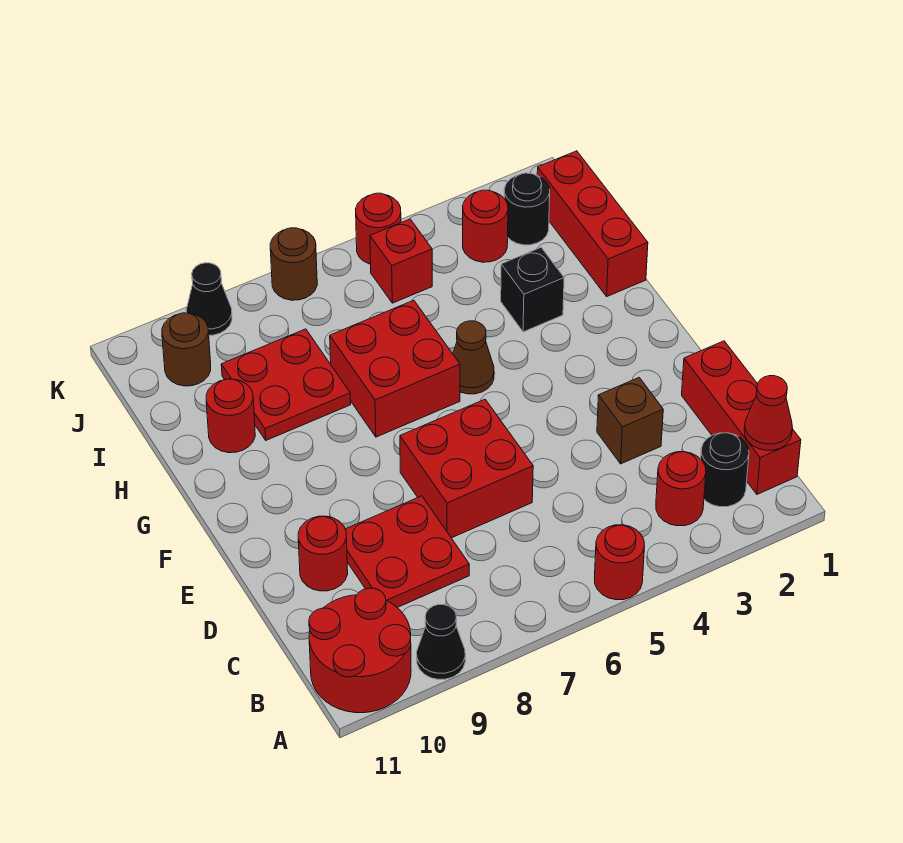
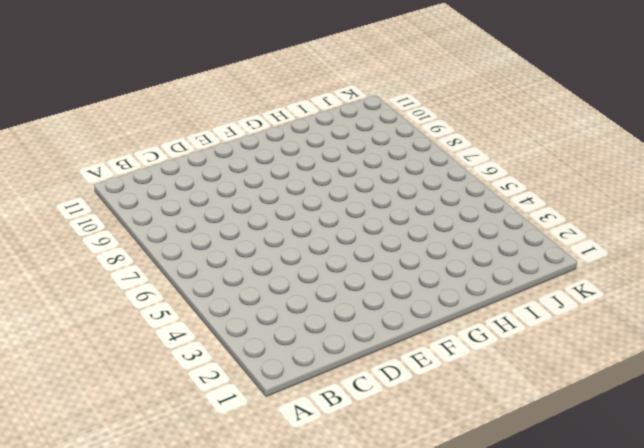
none -> red round brick A5 level 1
none -> black cone A9 level 1
none -> red round brick A10:B11 level 1

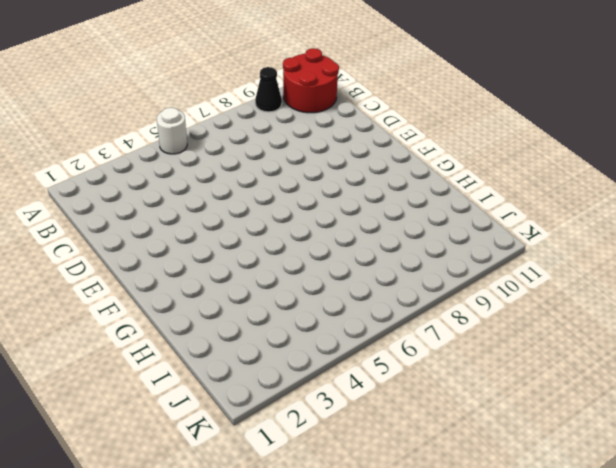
white round brick A5 level 1 -> red round brick A5 level 1
none -> red brick B1:D1 level 1
none -> black round brick B2 level 1
none -> red round brick B3 level 1

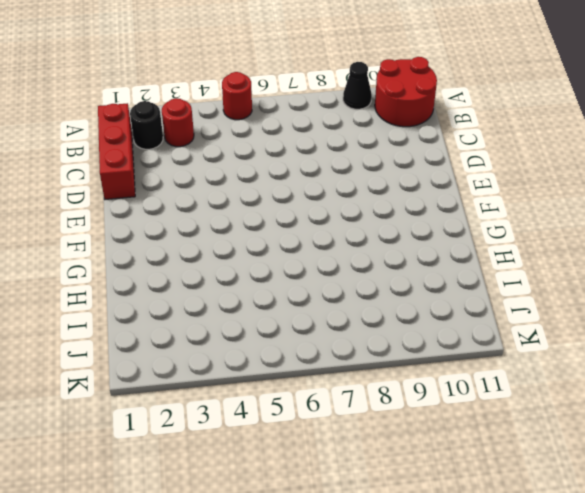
none -> red plate C8:D9 level 1
none -> brown brick D3 level 1
none -> red brick D6:E7 level 1

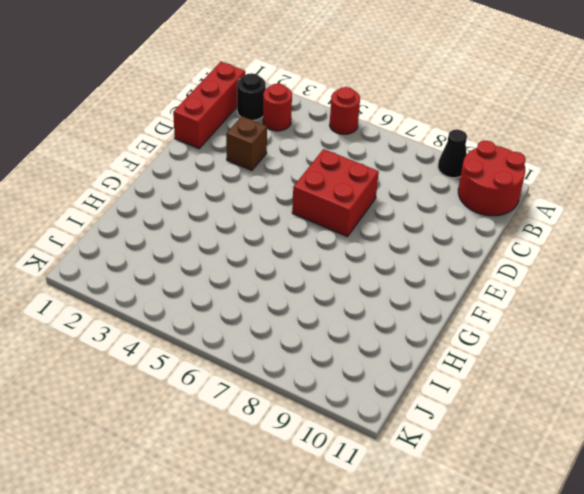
none -> red plate C8:D9 level 1
none -> red round brick D10 level 1
none -> brown cone G5 level 1

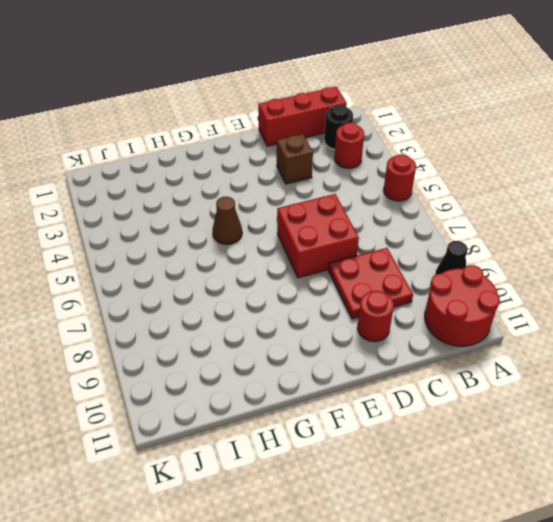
none -> red brick G6:H7 level 1
none -> red brick H1:J1 level 1
none -> black brick H3 level 1

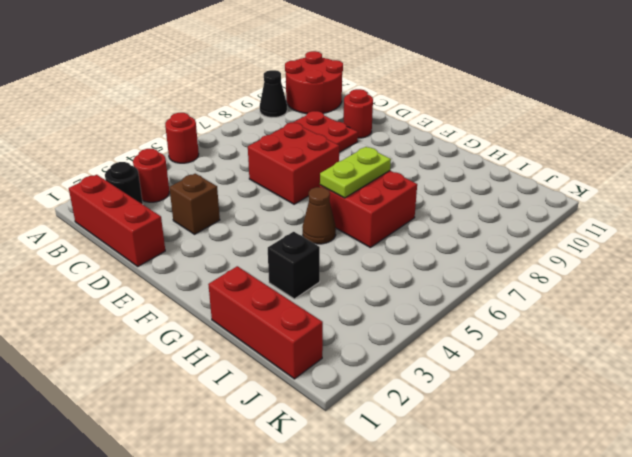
lime plate G6:G7 level 2 -> none
none -> red plate H8:I9 level 1
none -> red round brick H10 level 1
none -> black round brick J2 level 1

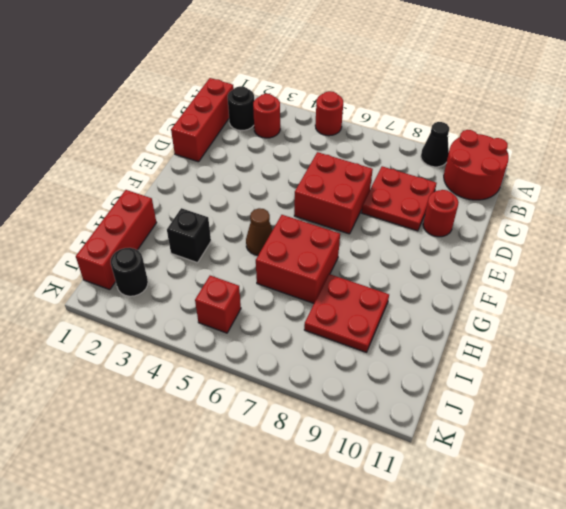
none -> brown brick D3 level 1
none -> red round brick H10 level 1
none -> red round brick J3 level 1

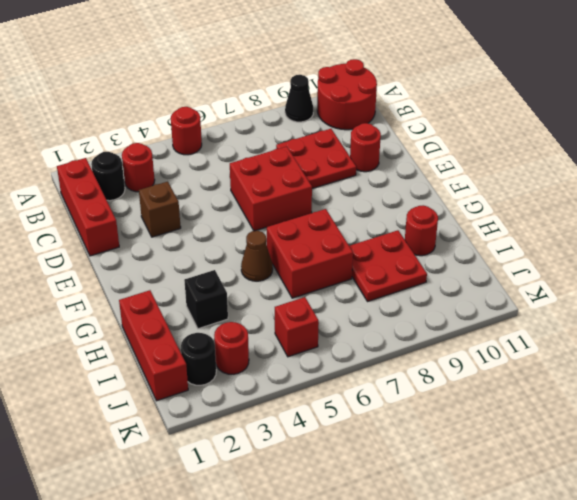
none -> brown round brick J10 level 1
none -> red round brick K5 level 1
none -> brown round brick K7 level 1

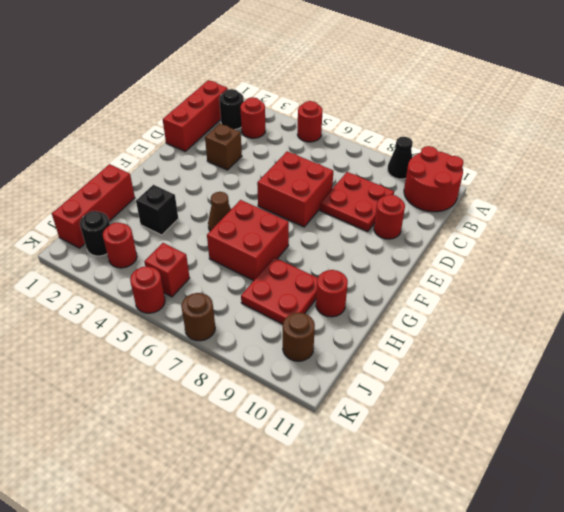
none -> black cone K9 level 1
none -> red cone B1 level 2

